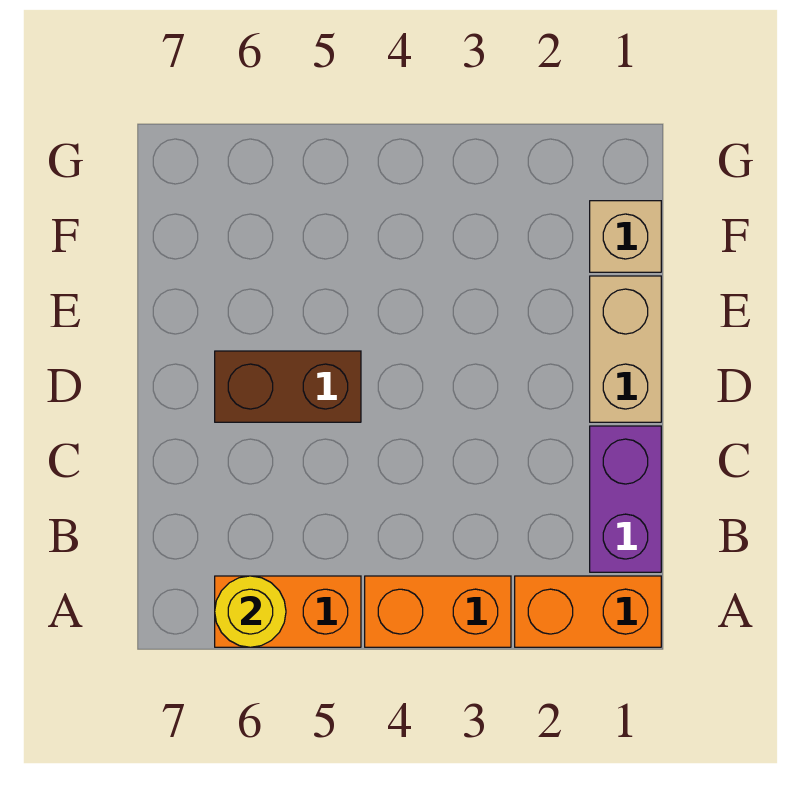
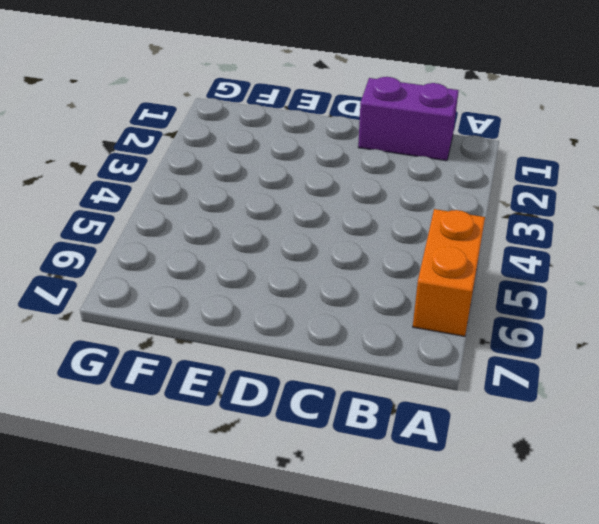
none -> orange brick A1:A2 level 1
none -> orange brick A3:A4 level 1

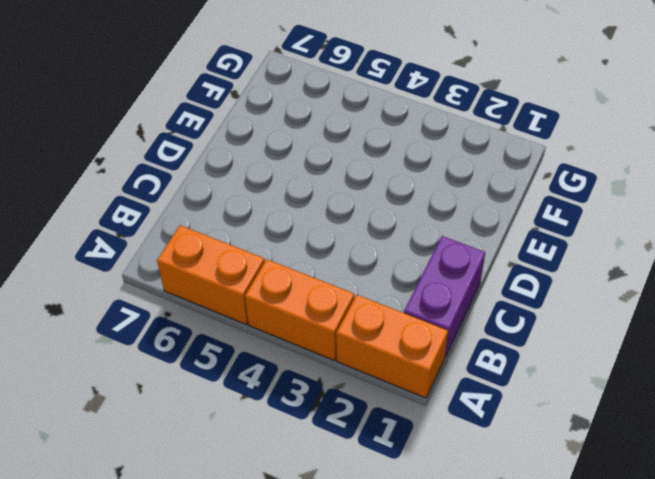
none -> tan brick D1:E1 level 1
none -> brown brick D5:D6 level 1

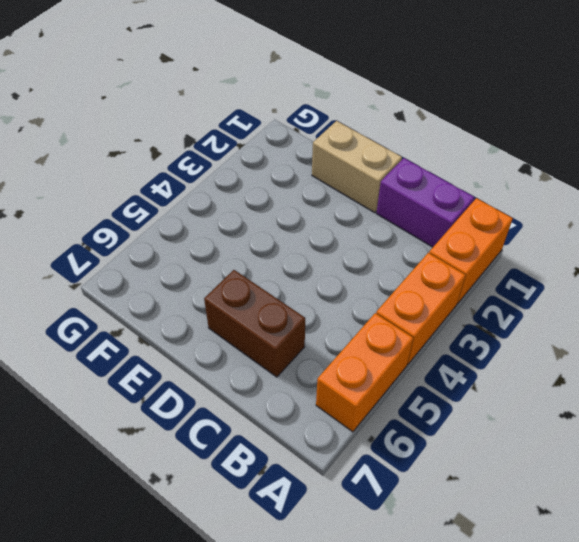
brown brick C6:D6 level 1 -> brown brick D5:D6 level 1
none -> tan brick F1 level 1
none -> yellow round brick A6 level 2

